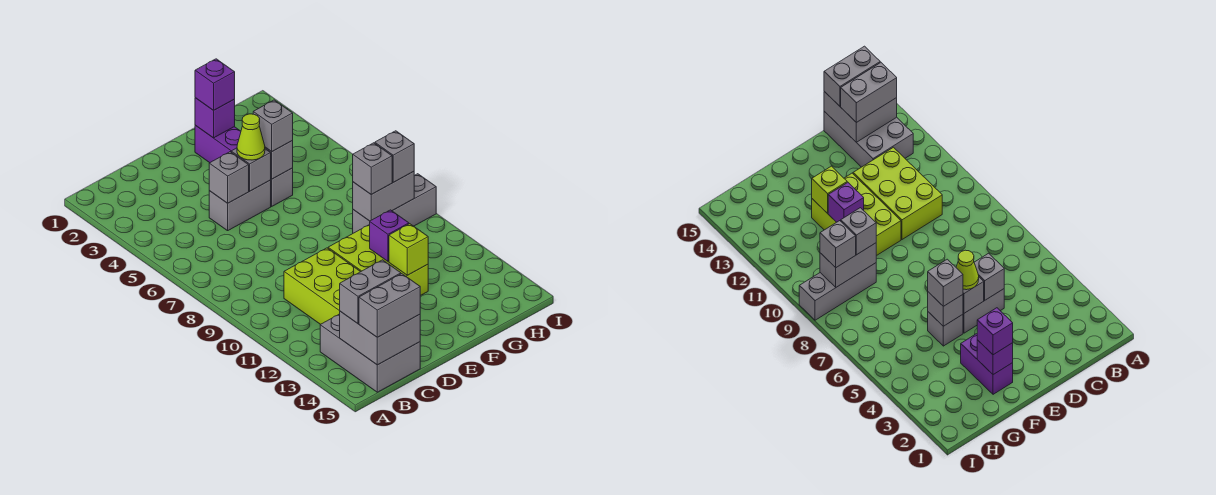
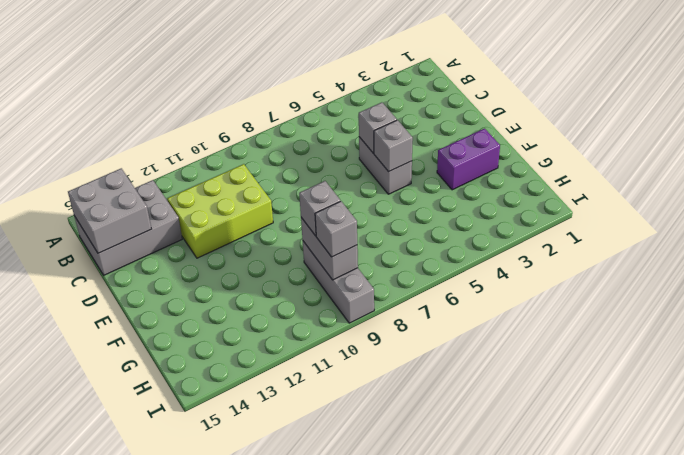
none -> lime brick E10:F12 level 1
none -> grey brick F5 level 1
none -> purple brick F2 level 2

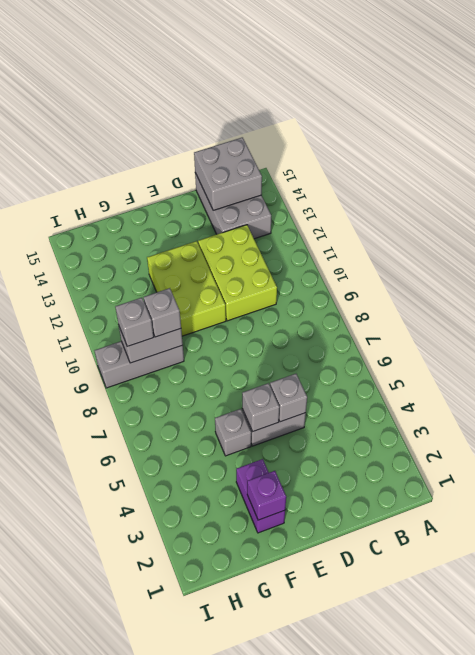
none -> grey brick F5 level 2
none -> purple brick F11 level 2
none -> lime brick F12 level 2

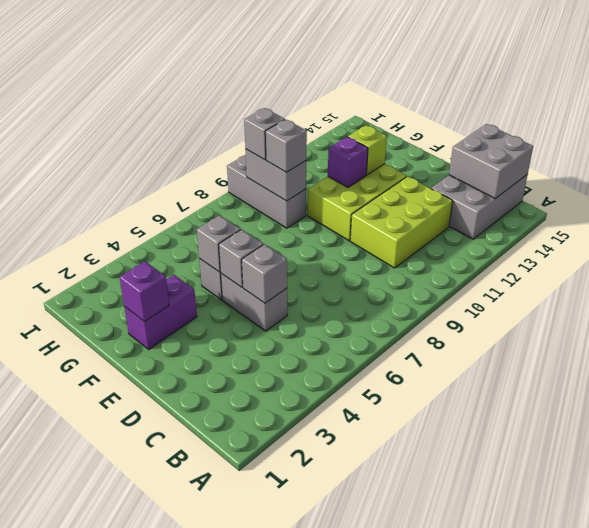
none -> grey brick B14:C14 level 3
none -> grey brick B15:C15 level 3
none -> lime cone E5 level 3

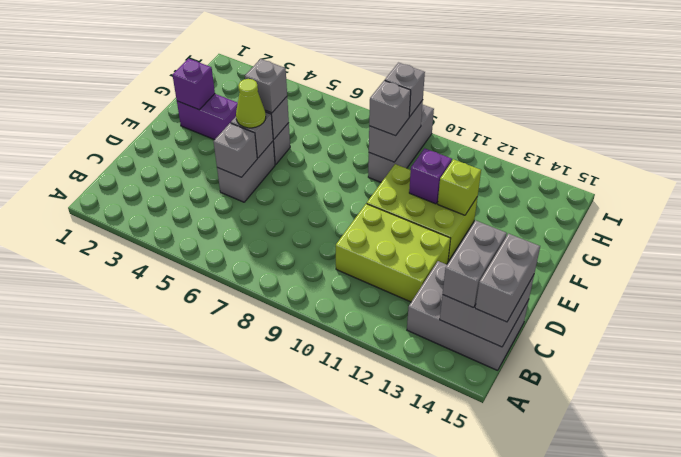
none -> purple brick F2 level 3

